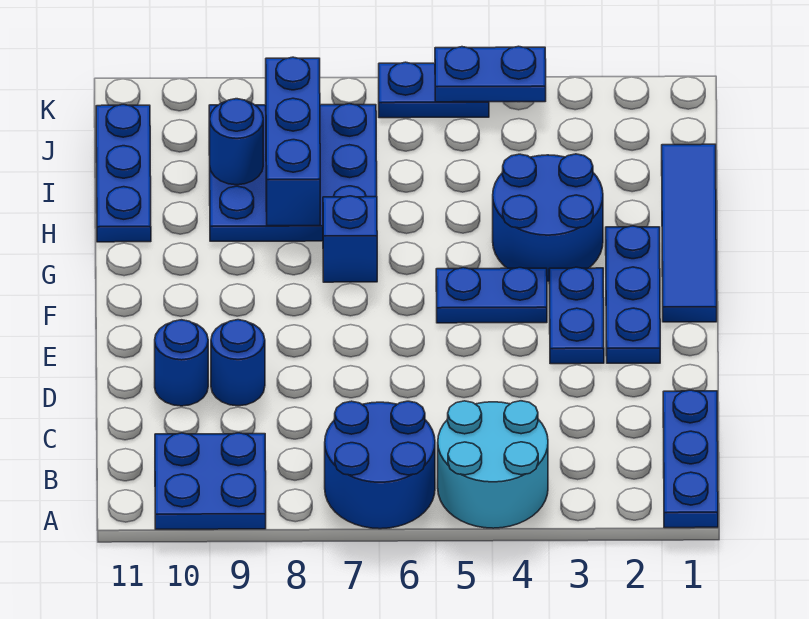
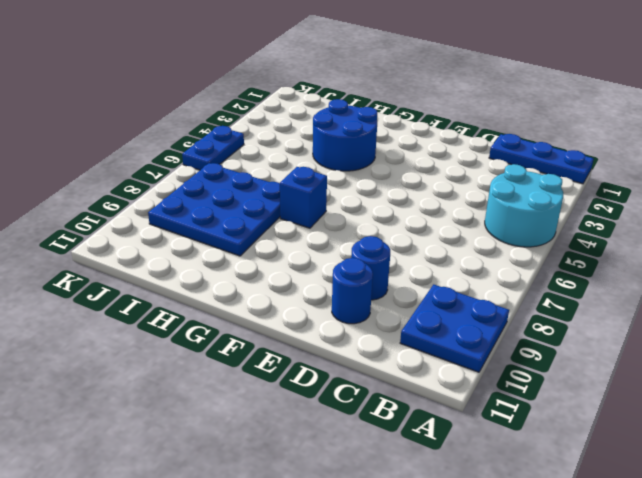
none -> blue round brick A6:B7 level 1
none -> blue plate E2:G2 level 1
none -> blue plate E3:F3 level 1

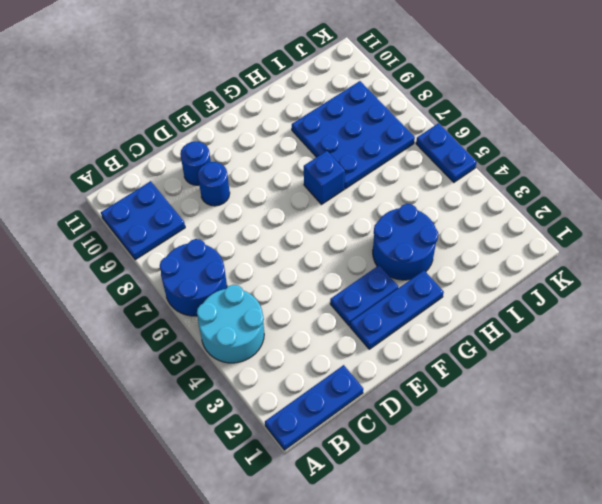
none -> blue tile F1:I1 level 1
none -> blue plate F4:F5 level 1
none -> blue plate H11:J11 level 1

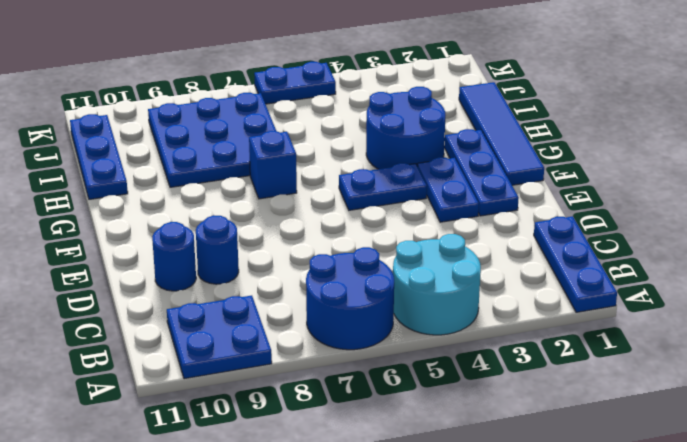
none -> blue brick H8:J8 level 2
none -> blue round brick I9 level 2
none -> blue plate K4:K5 level 2

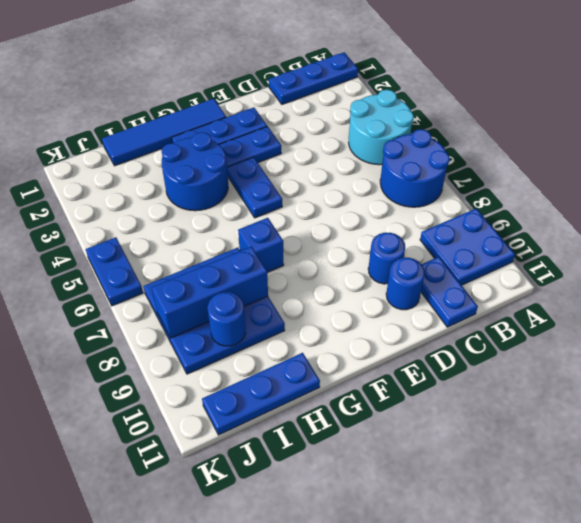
blue plate C10:C11 level 1 -> blue plate K4:K5 level 2

